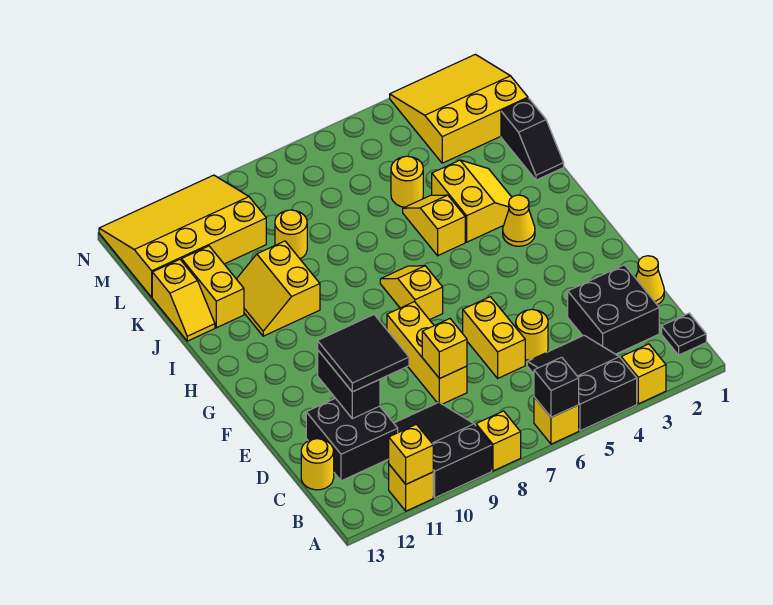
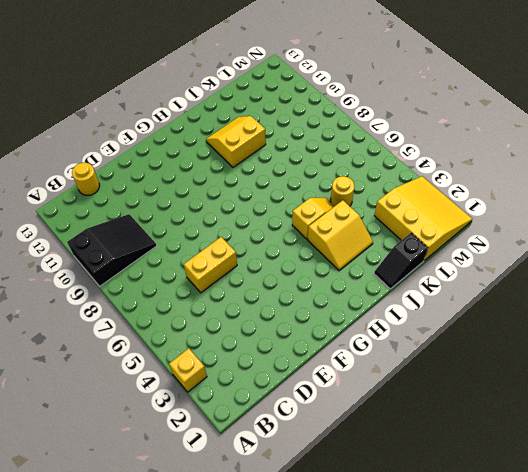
none -> black slope A4:C5 level 1 top A
none -> yellow brick A6 level 1
none -> yellow brick A8 level 1
none -> yellow brick A11 level 1

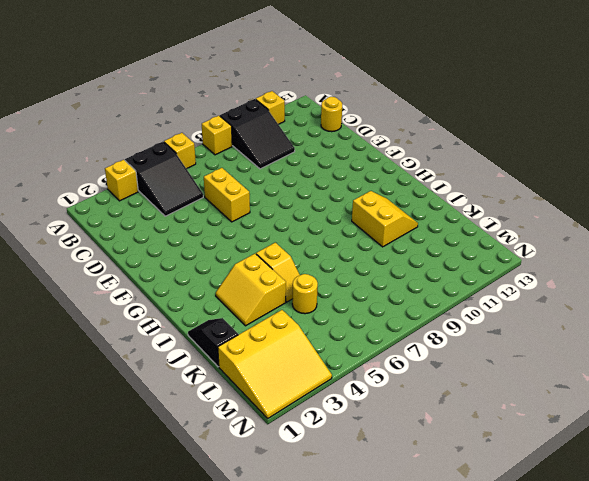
none -> black plate B1 level 1
none -> black brick C2:D3 level 1
none -> black brick C11:D12 level 1
none -> yellow cone D1 level 1

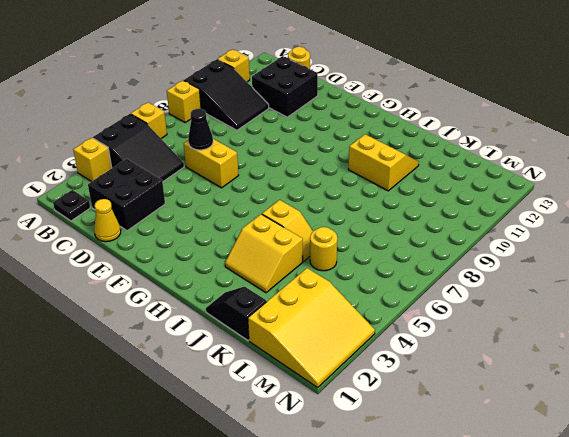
black cone D6 level 2 -> none
none -> yellow round brick D5 level 1
none -> yellow brick D8:F8 level 1
none -> yellow slope G7:H7 level 1 top G
none -> yellow cone H3 level 1

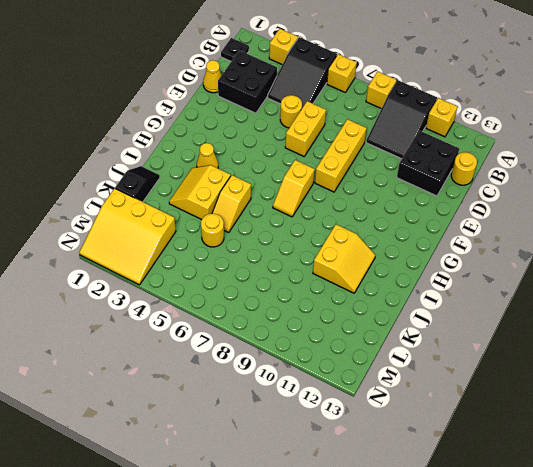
none -> yellow brick J12:K12 level 1
none -> yellow slope J13:K13 level 1 top K
none -> yellow round brick K9 level 1
none -> yellow slope L10:N13 level 1 top L

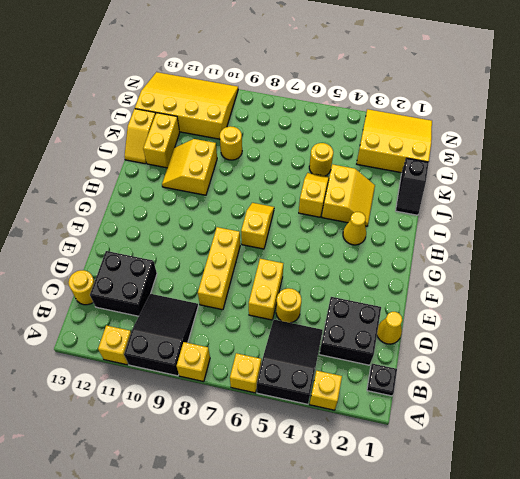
none -> black brick A6 level 2
none -> yellow brick A11 level 2
none -> yellow brick D8 level 2
none -> black brick D11:E11 level 2

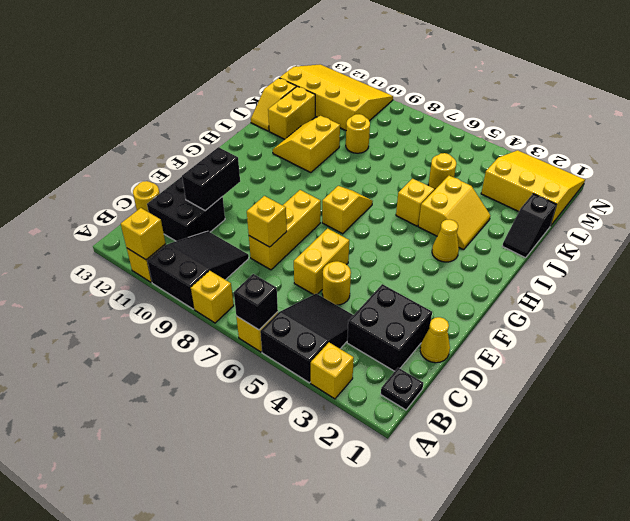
none -> black tile D10:E11 level 3

